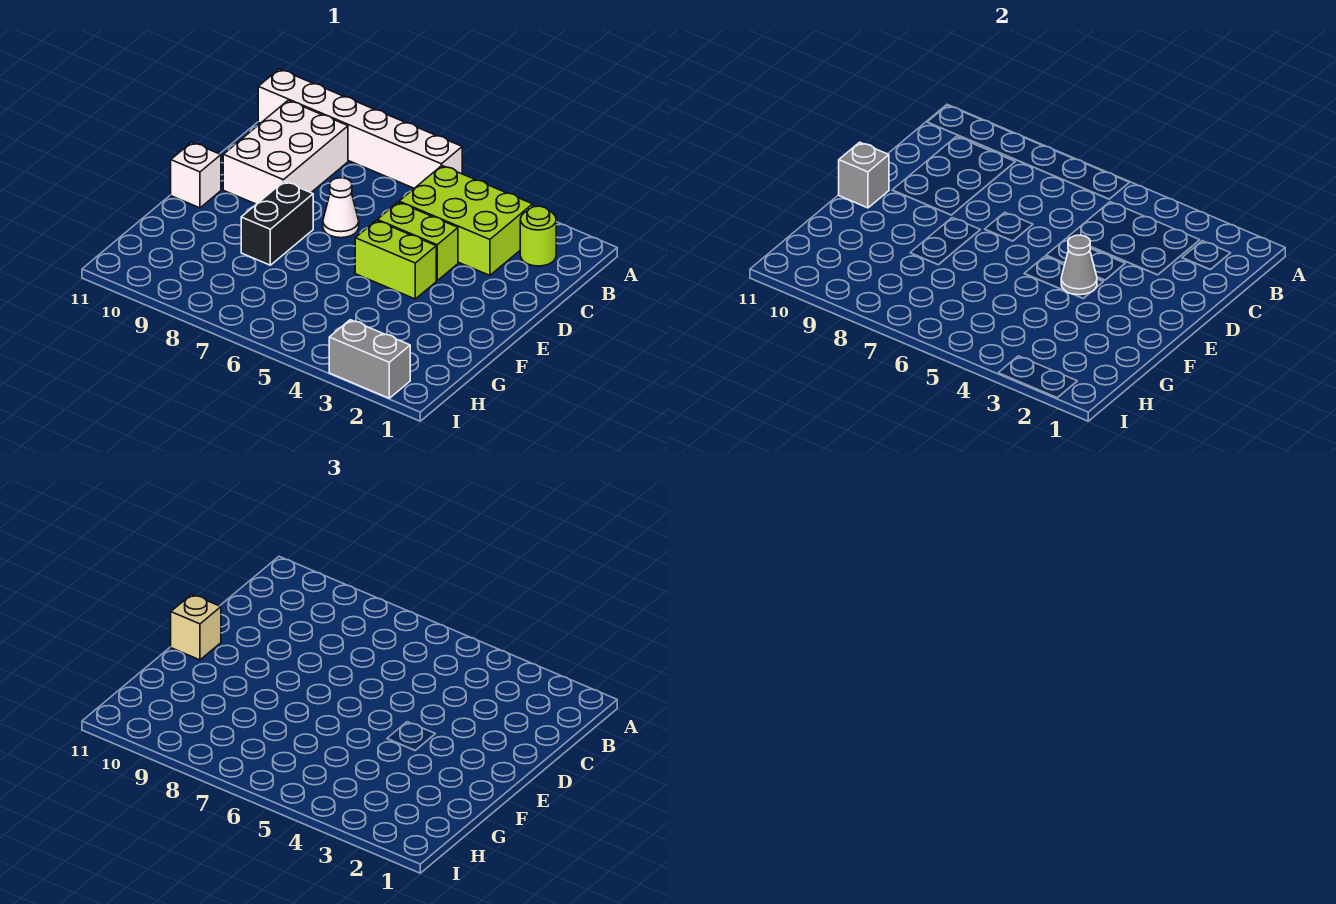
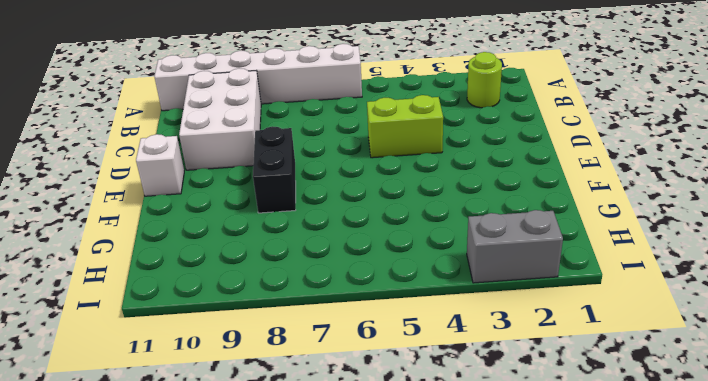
none -> lime brick B3:C5 level 1
none -> white cone D7 level 1
none -> lime brick E4:E5 level 1

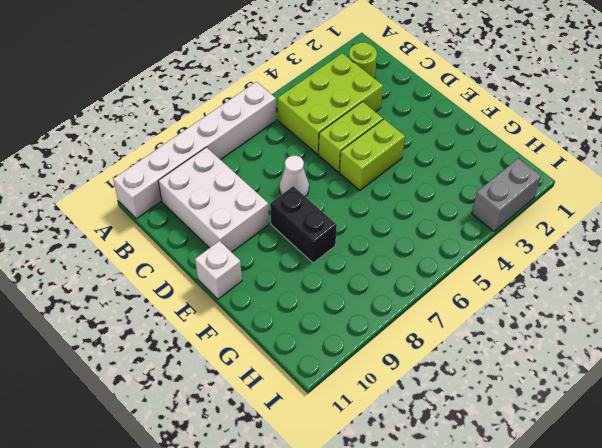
none -> grey cone E4 level 2
none -> grey brick E11 level 2
none -> tan brick E11 level 3

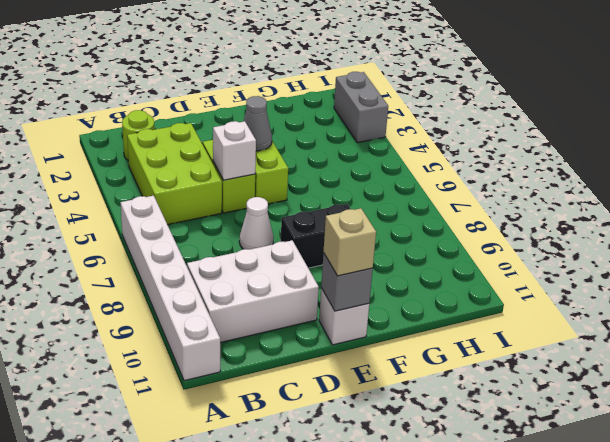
white brick D5 level 2 -> none

